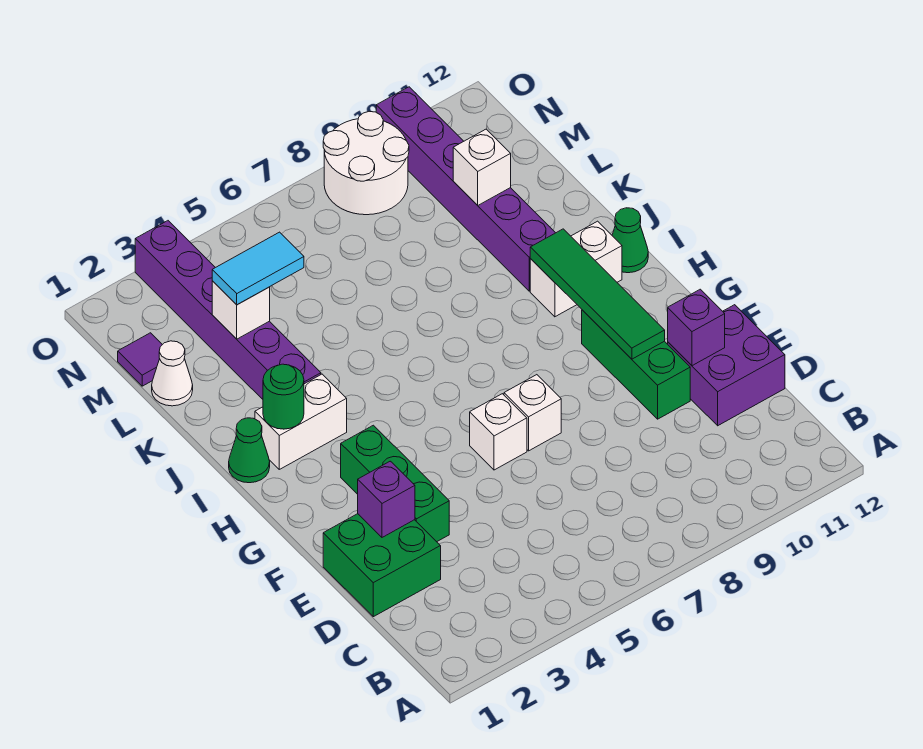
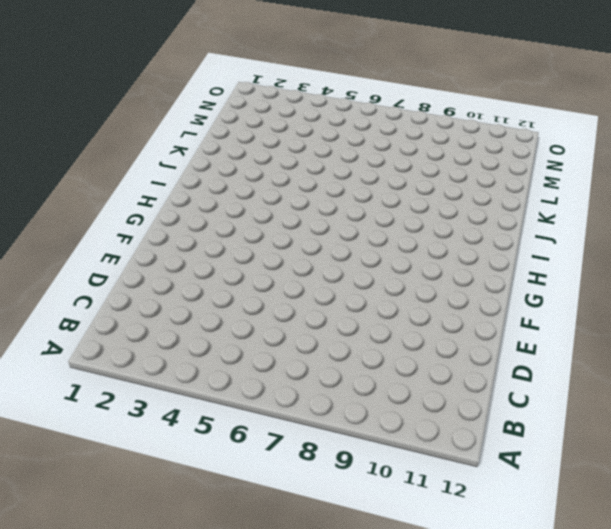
none -> green brick D1:E2 level 1
none -> purple brick D11:E12 level 1
none -> green brick E3:G3 level 1

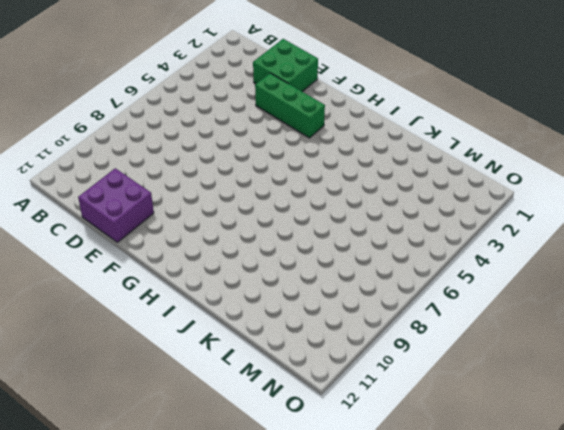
none -> green brick E10:G10 level 1
none -> white brick F6 level 1
none -> white brick F7 level 1

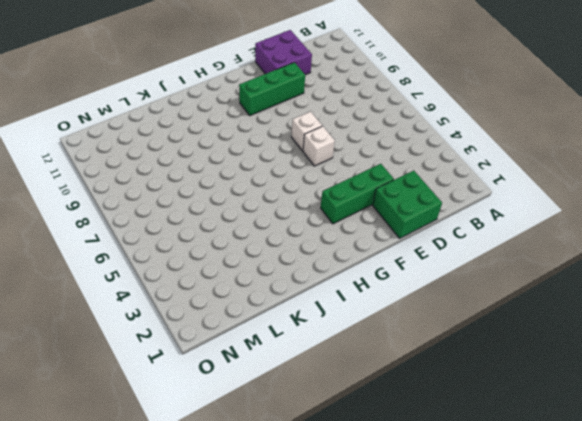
none -> green cone I1 level 1
none -> white brick I2:I3 level 1
none -> white brick I10:I11 level 1

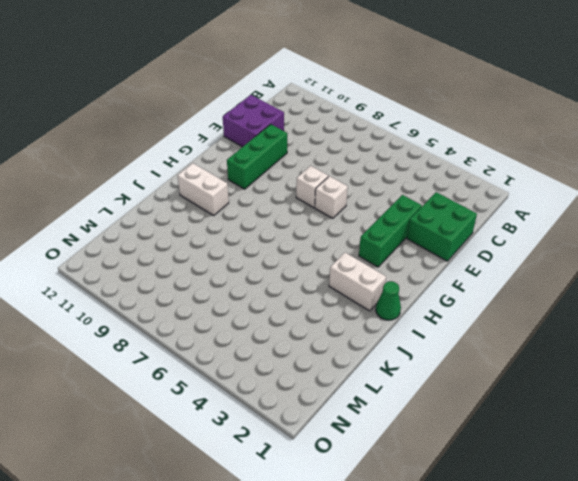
none -> green cone I12 level 1
none -> purple brick J3:O3 level 1
none -> purple brick J10:O10 level 1

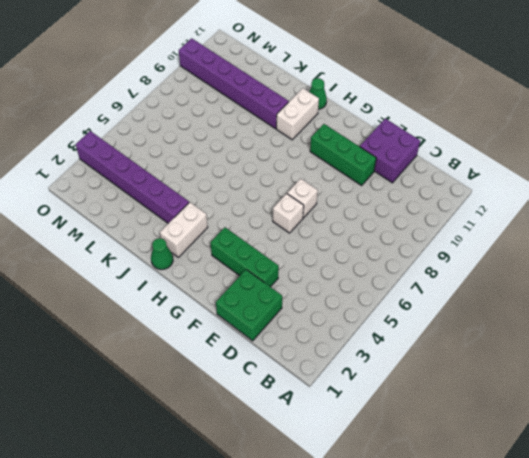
none -> white cone L1 level 1
none -> purple tile M1 level 1
none -> white round brick N8:O9 level 1

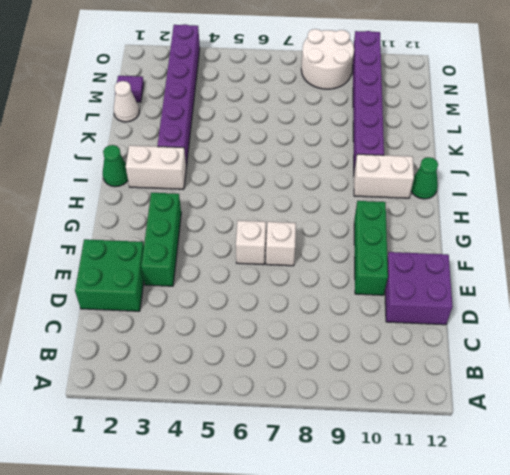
none -> purple brick E2 level 2
none -> purple brick E11 level 2
none -> green tile F10:I10 level 2

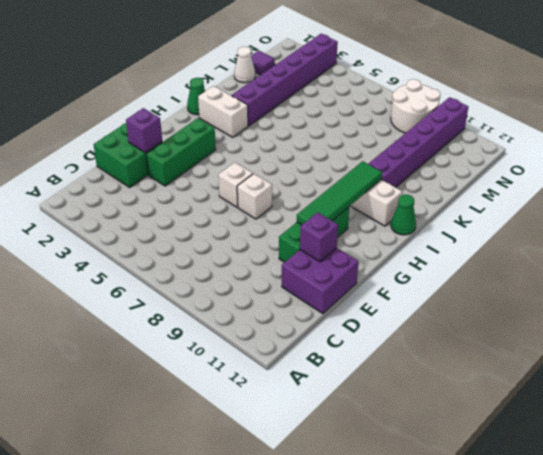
none -> green round brick I2 level 2
none -> white brick L3 level 2
none -> white brick L10 level 2

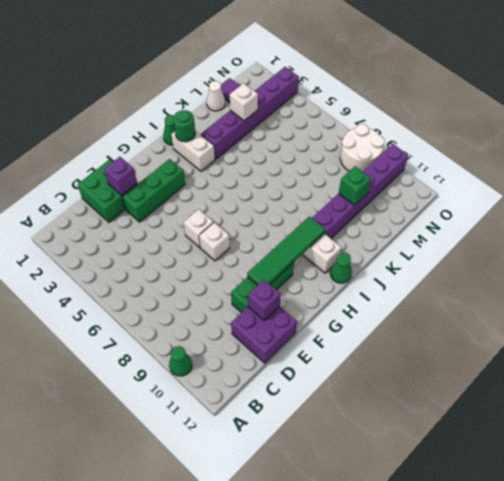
green cone A10 level 1 -> none
green brick L10 level 2 -> white brick L10 level 2
none -> cyan tile L3:L4 level 3

